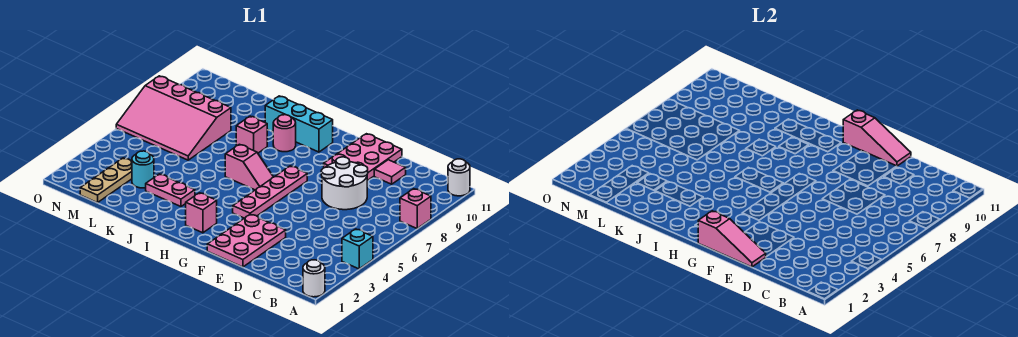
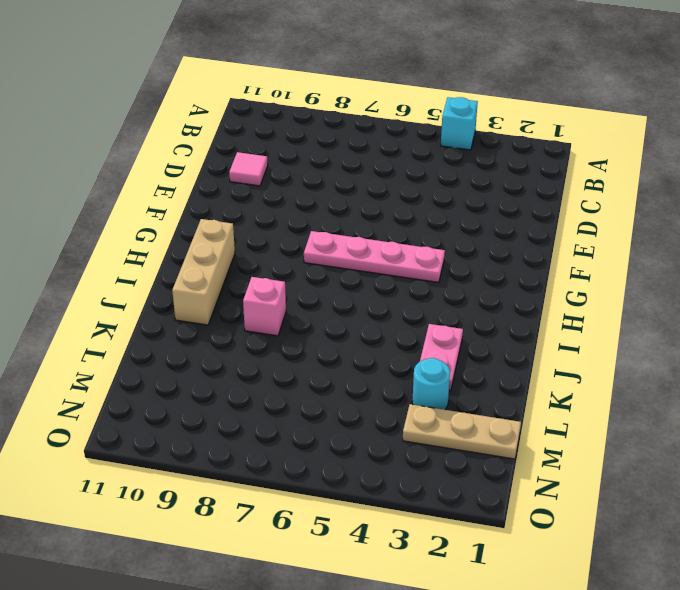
tan brick H10:J10 level 1 -> cyan brick H10:J10 level 1
none -> white round brick A1 level 1
none -> pink brick A8 level 1
none -> white round brick A11 level 1

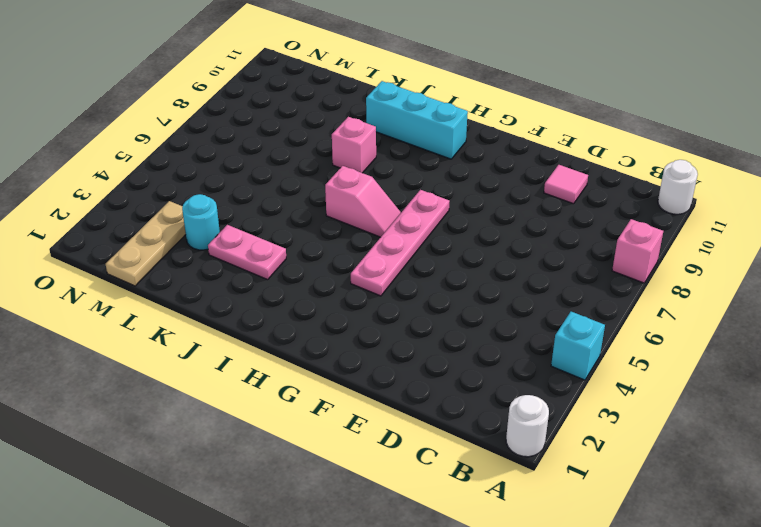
none -> white round brick D7:E8 level 1
none -> pink plate E1:F3 level 1
none -> pink plate E9:F11 level 1

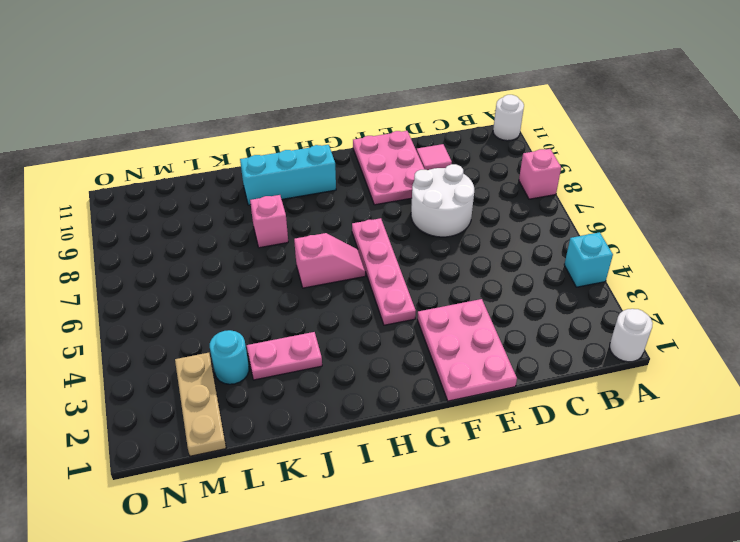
none -> pink brick H2 level 1
none -> pink round brick I9 level 1
none -> pink slope L6:O8 level 1 top 8

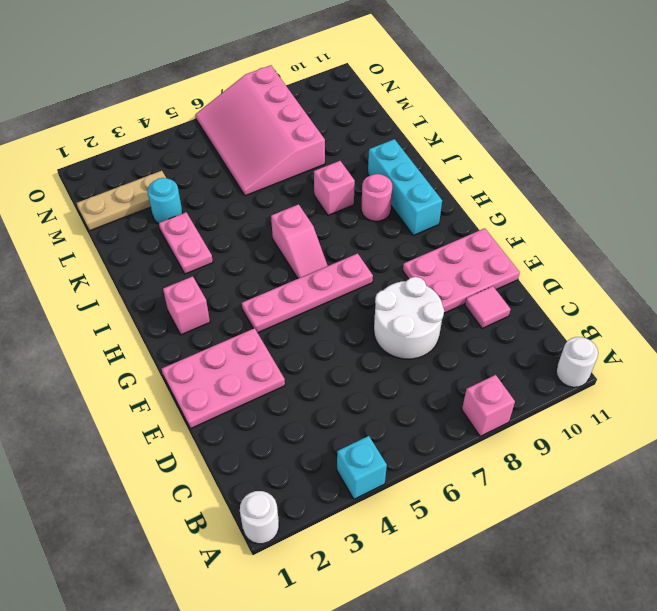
none -> pink slope E1:G1 level 2 top G
none -> pink slope E11:G11 level 2 top G

